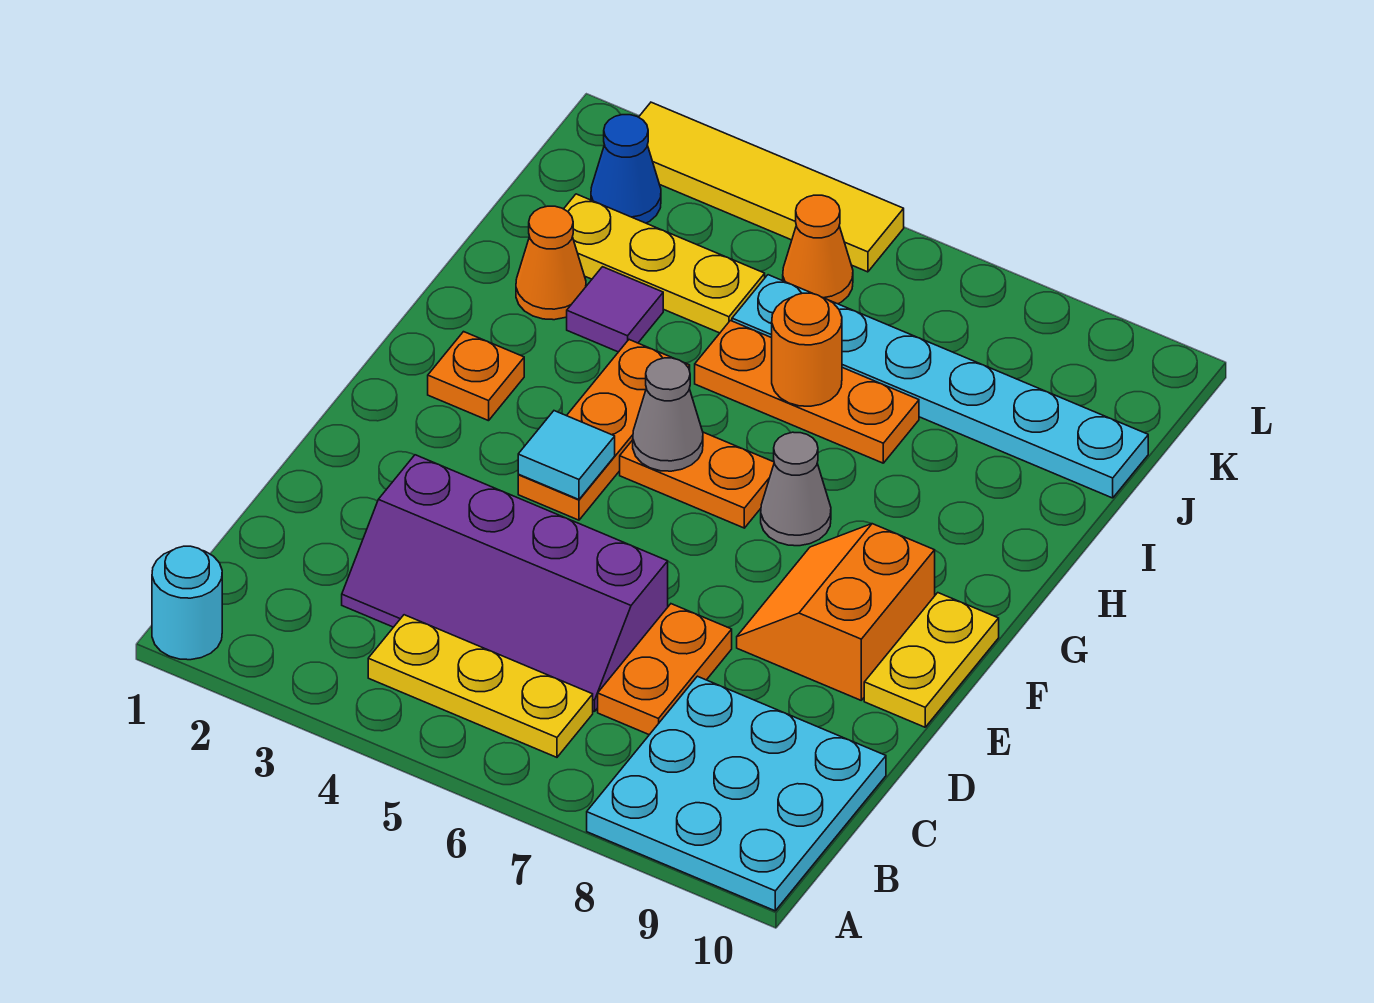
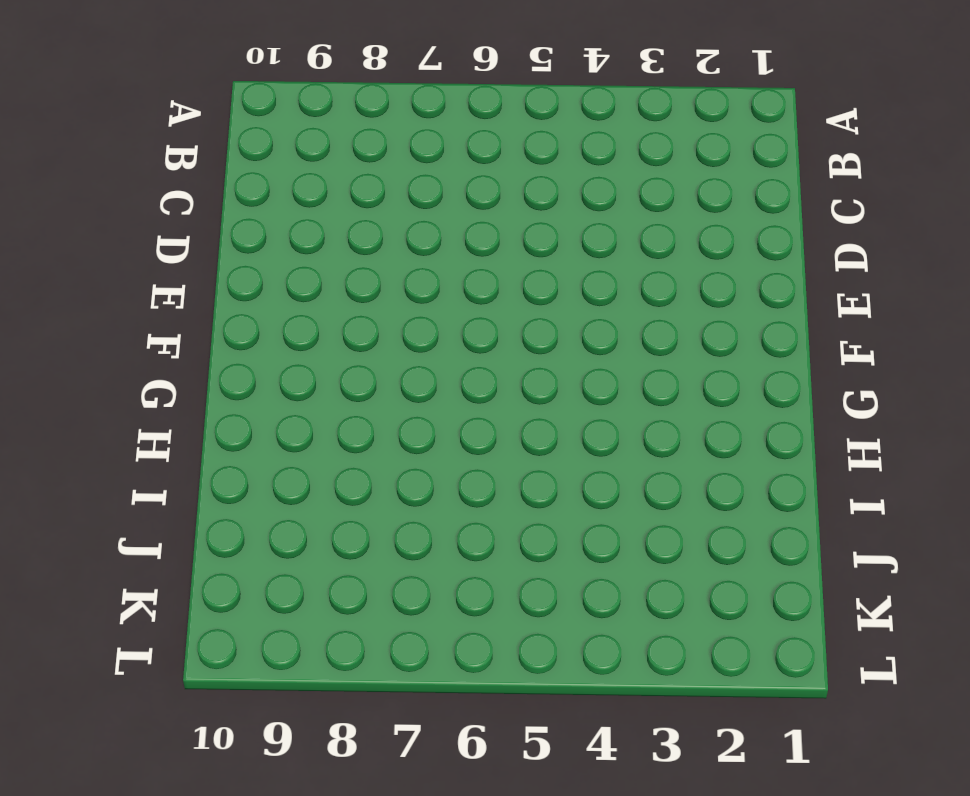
none -> cyan round brick A1 level 1
none -> cyan plate A8:C10 level 1
none -> yellow plate B4:B6 level 1

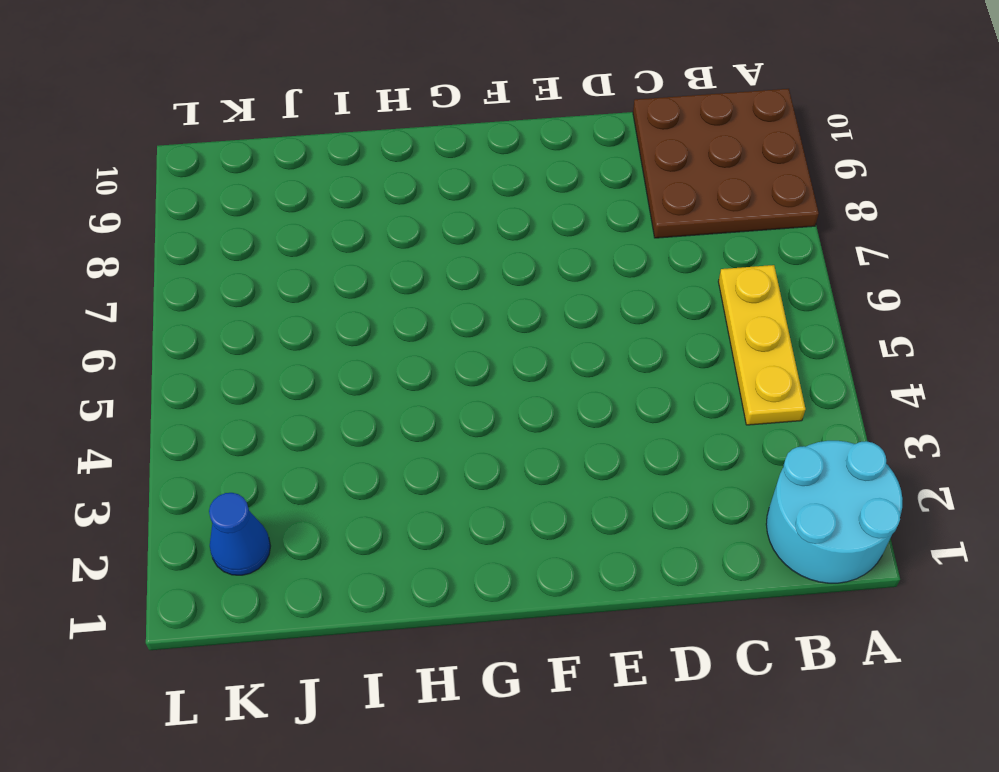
cyan round brick A1:B2 level 1 -> cyan round brick A1 level 1
brown plate A8:C10 level 1 -> cyan plate A8:C10 level 1
none -> purple slope C3:D6 level 1 top D
none -> orange plate C7:D7 level 1
none -> orange slope E8:F9 level 1 top 9

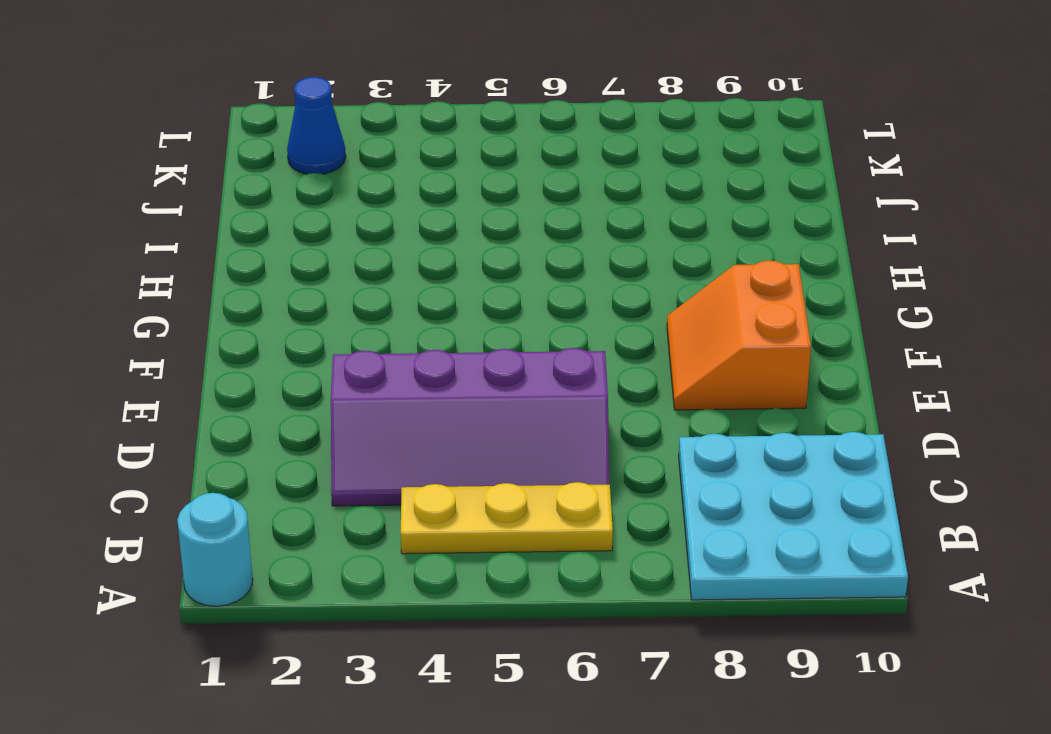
none -> orange plate C7:D7 level 1
none -> yellow plate E10:F10 level 1
none -> orange plate F4:H4 level 1

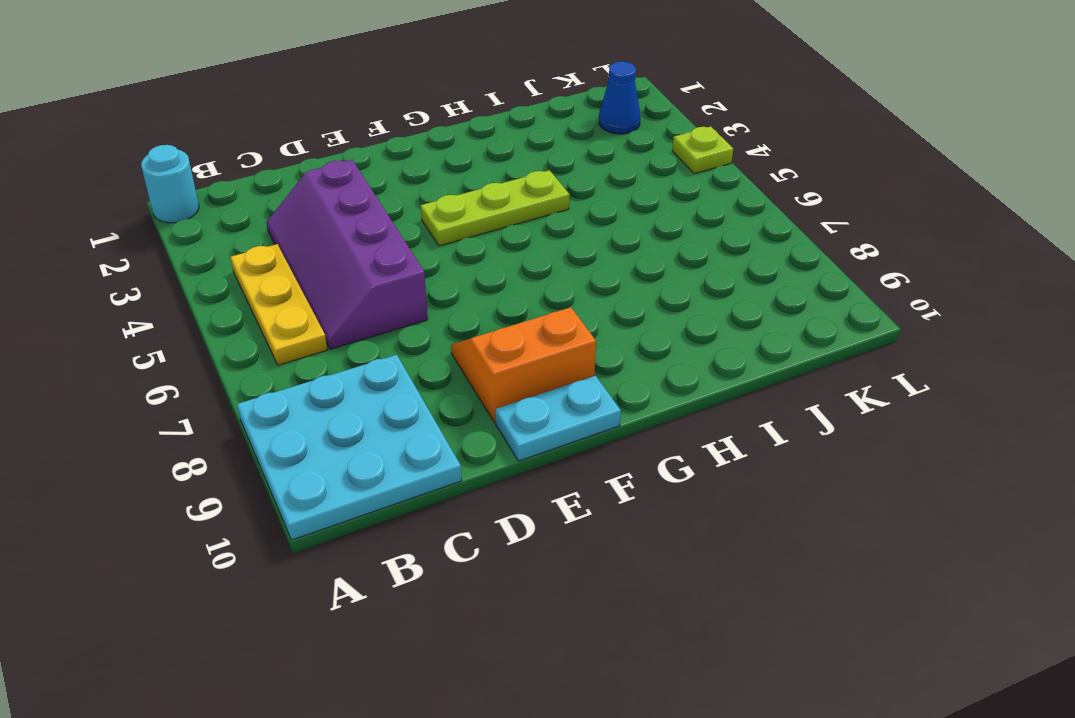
cyan plate E10:F10 level 1 -> yellow plate E10:F10 level 1
lime plate F4:H4 level 1 -> orange plate F4:H4 level 1
lime plate L4 level 1 -> yellow tile L2:L5 level 1
none -> orange plate C7:D7 level 1
none -> orange plate G2 level 1
none -> orange plate G5:G6 level 1

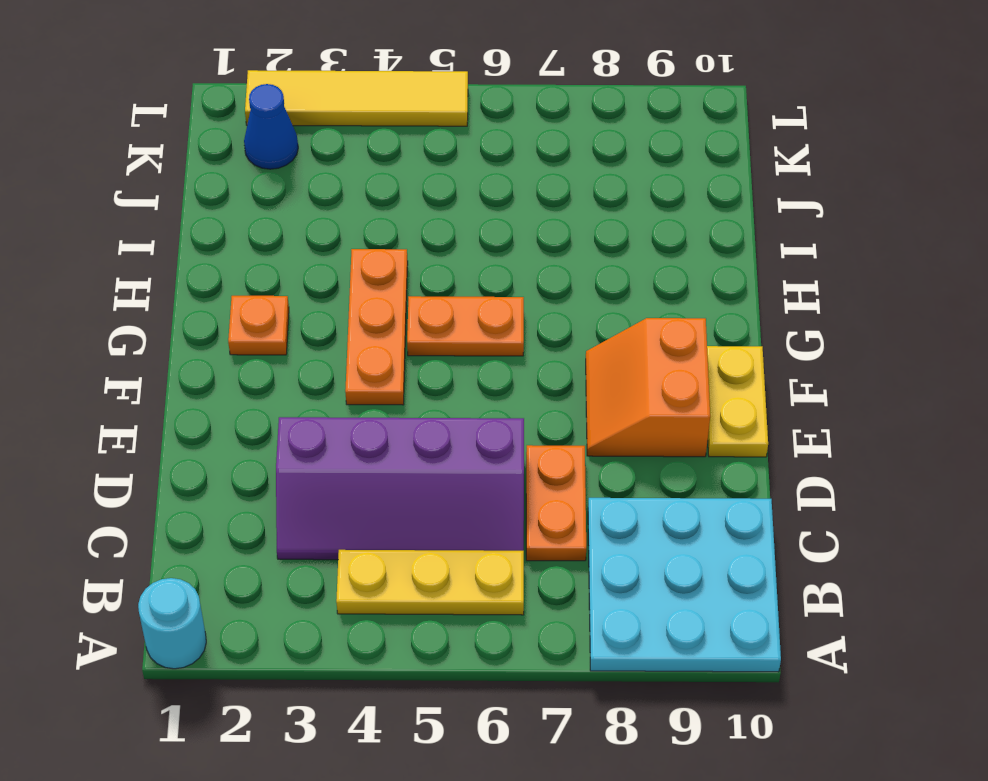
none -> grey cone G7 level 1
none -> orange cone I2 level 1
none -> purple tile I3 level 1

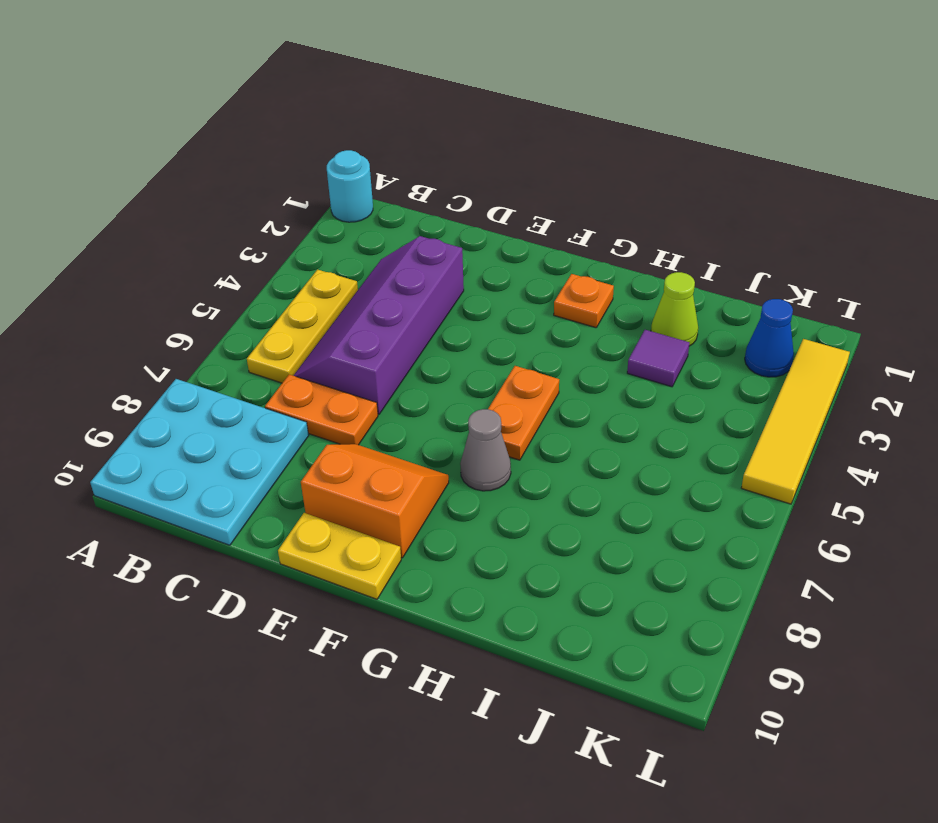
lime cone I2 level 1 -> orange cone I2 level 1
none -> orange plate F4:H4 level 1
none -> orange plate I5:I7 level 1
none -> yellow plate J2:J4 level 1

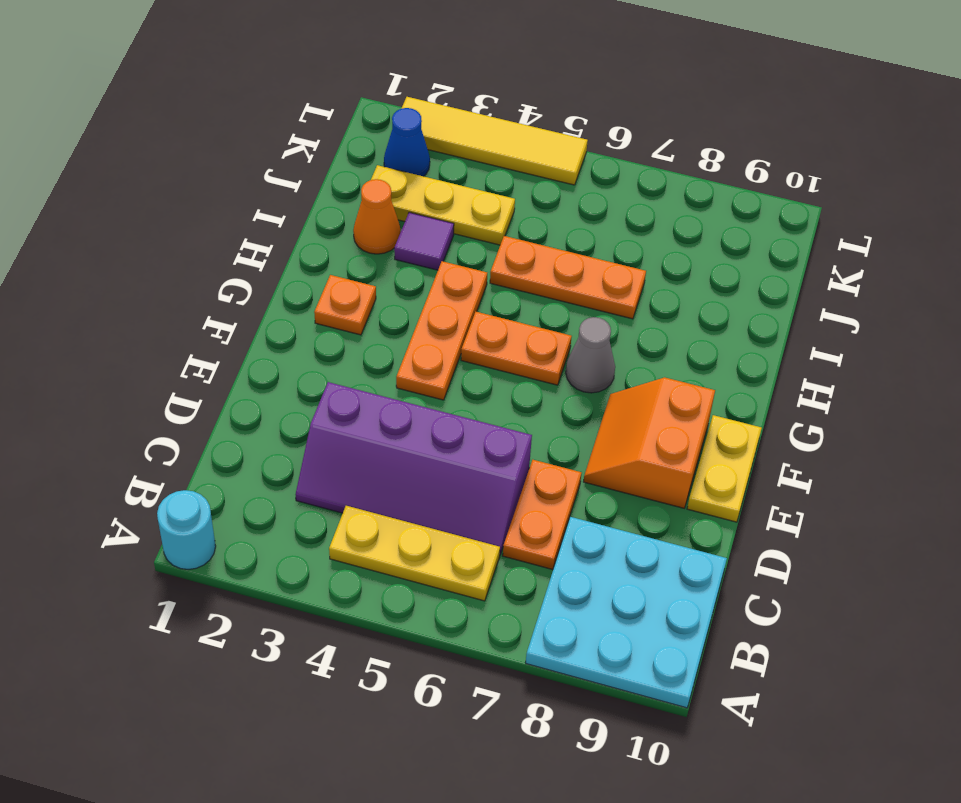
none -> cyan plate J5:J10 level 1
none -> orange cone K5 level 1
none -> cyan tile F4 level 2

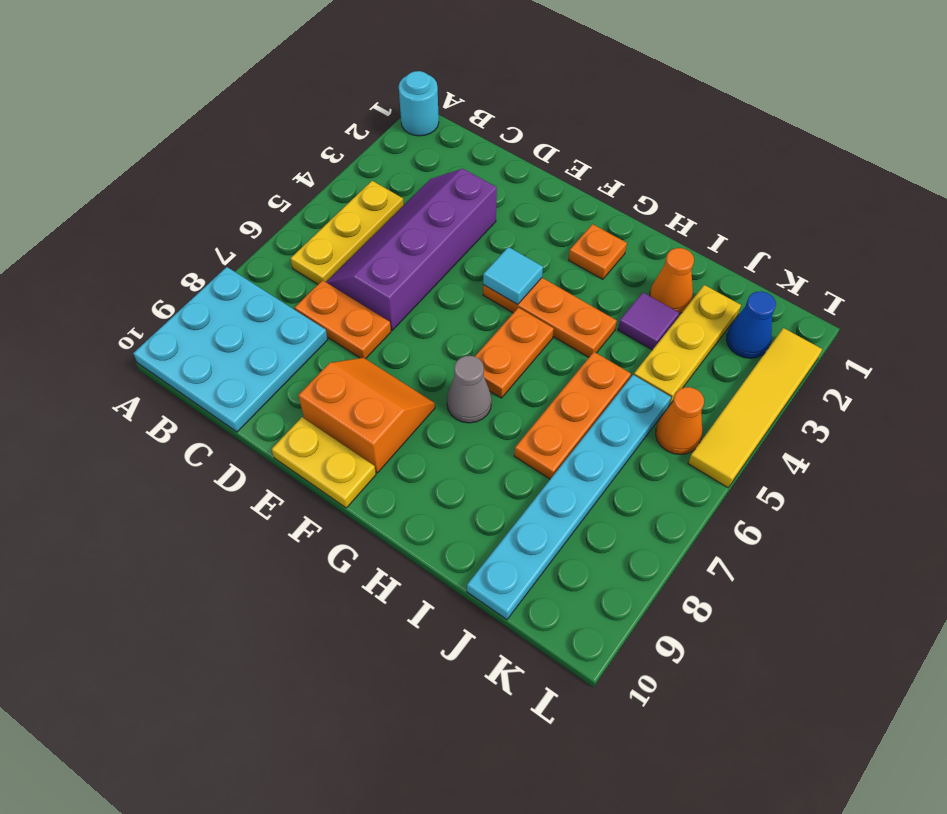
none -> grey cone G5 level 2
none -> orange round brick I6 level 2

